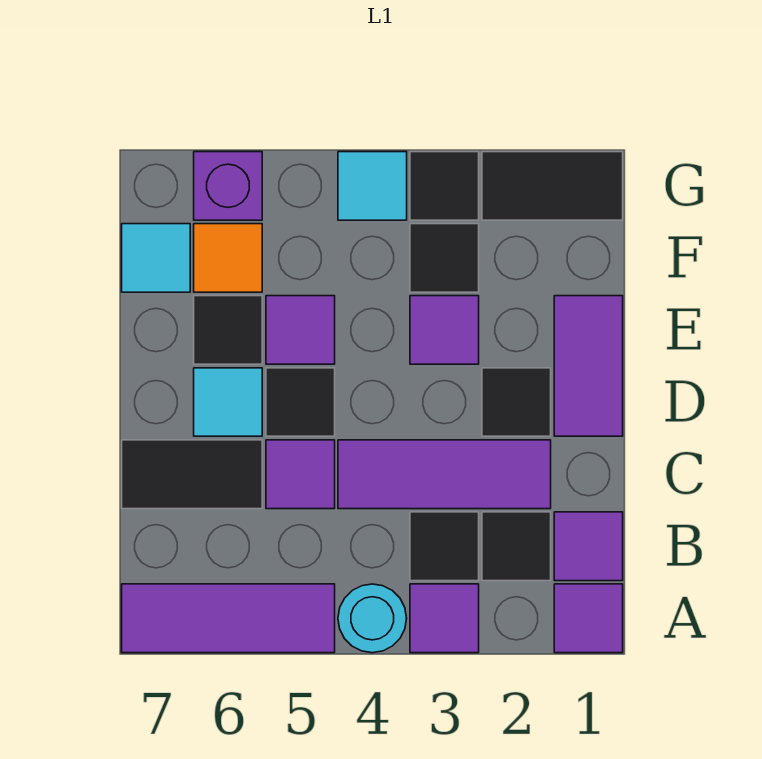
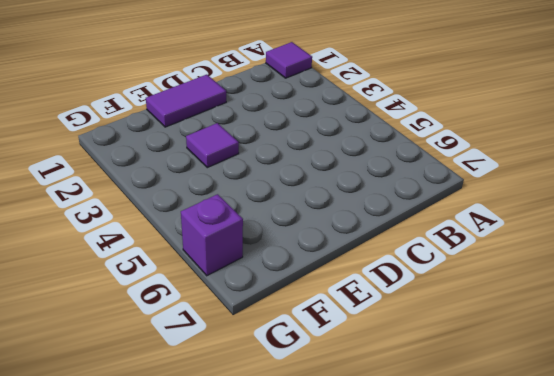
none -> purple tile A3 level 1
none -> cyan round brick A4 level 1
none -> purple tile A5:A7 level 1

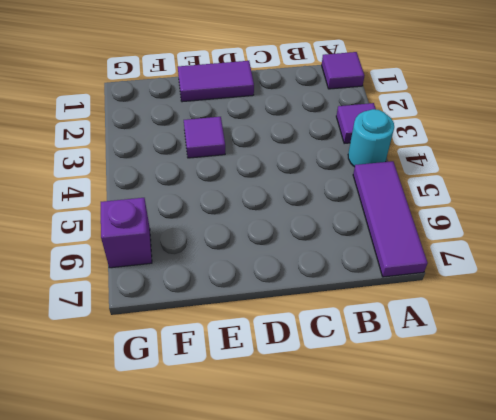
none -> purple tile B1 level 1
none -> black tile B2 level 1
none -> black tile B3 level 1

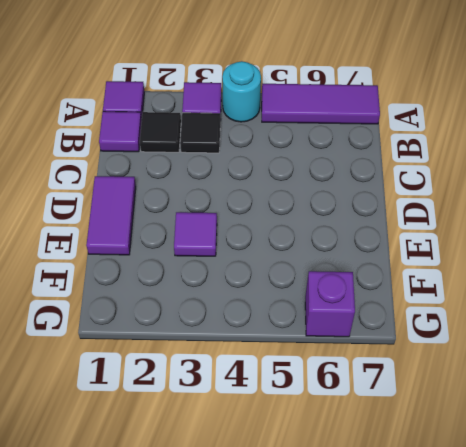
none -> purple tile C2:C4 level 1
none -> purple tile C5 level 1
none -> black tile C6:C7 level 1

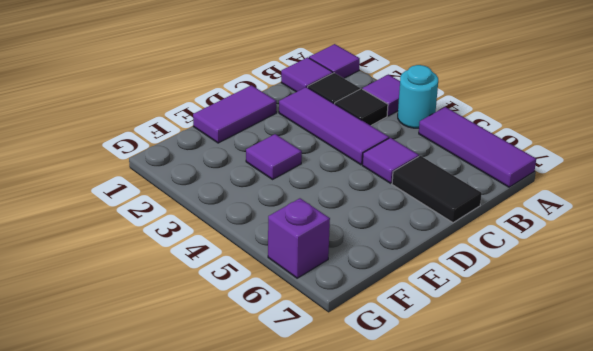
none -> black tile D2 level 1
none -> black tile D5 level 1
none -> cyan tile D6 level 1

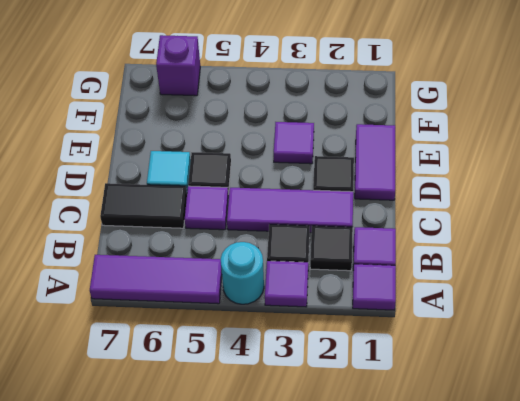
none -> purple tile E5 level 1
none -> black tile E6 level 1
none -> black tile F3 level 1

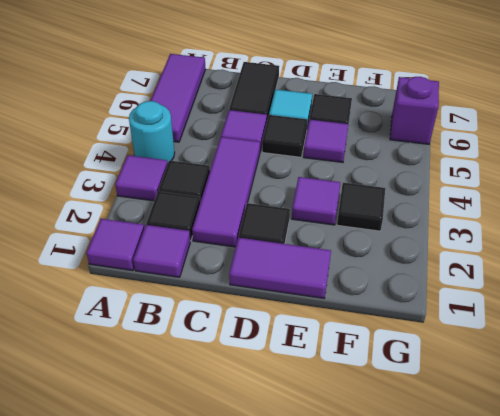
none -> orange tile F6 level 1
none -> cyan tile F7 level 1
none -> black tile G1:G2 level 1

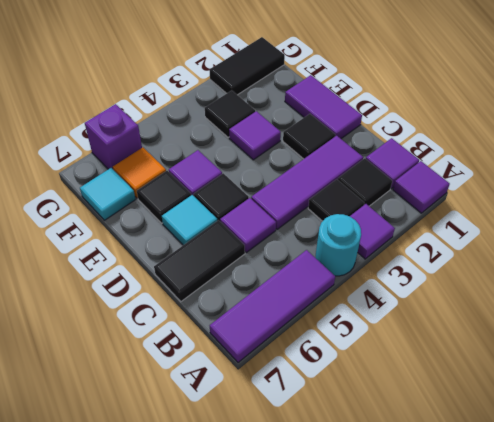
none -> black tile G3 level 1
none -> cyan tile G4 level 1

